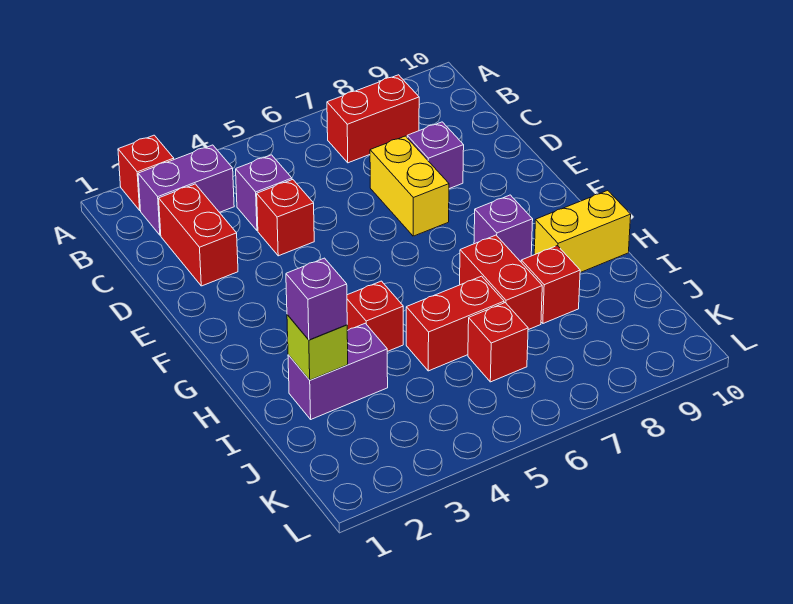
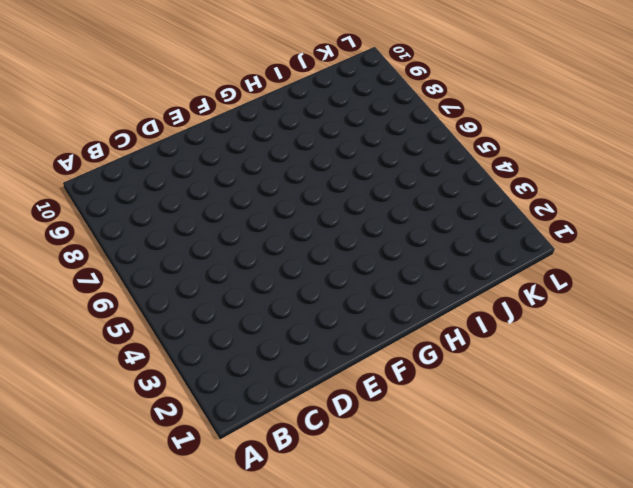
none -> red brick A2 level 1
none -> purple brick B2:B3 level 1
none -> red brick B7:B8 level 1

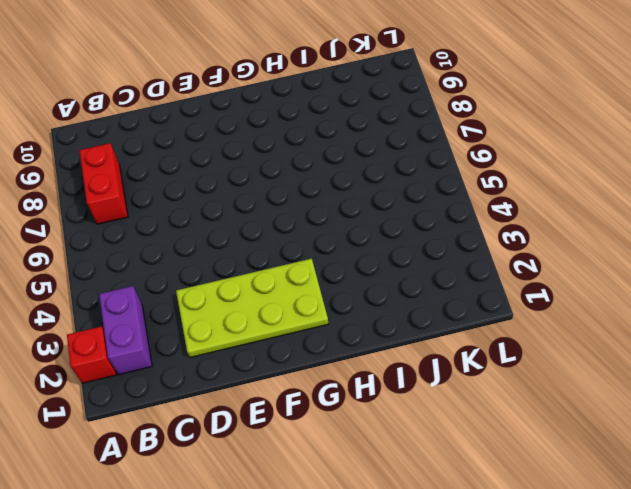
lime plate D2:G3 level 1 -> red brick C2:D2 level 1
none -> purple brick C4 level 1
none -> red brick D4 level 1
none -> yellow brick D7:E7 level 1

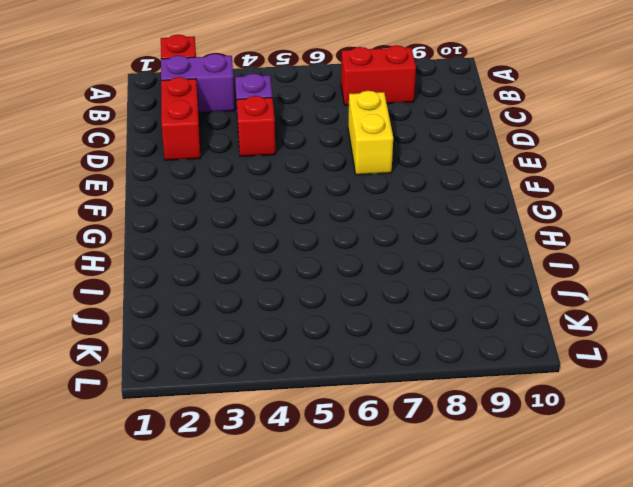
none -> purple brick D8 level 1
none -> purple brick G8 level 1
none -> red brick H4 level 1

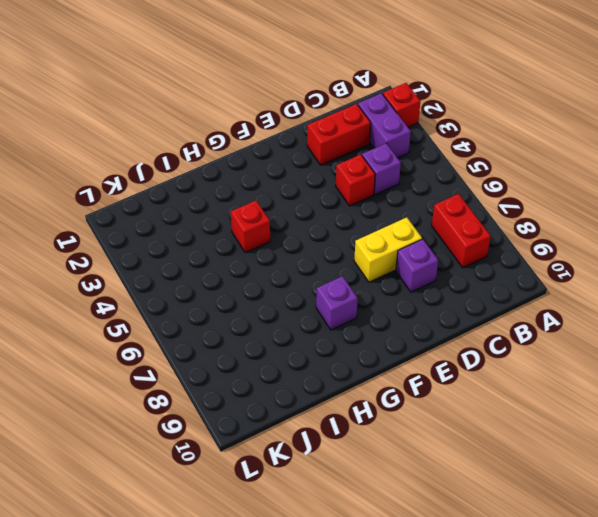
none -> red brick H7:I7 level 1
none -> yellow brick H9:H10 level 1
none -> purple brick I2:I3 level 1

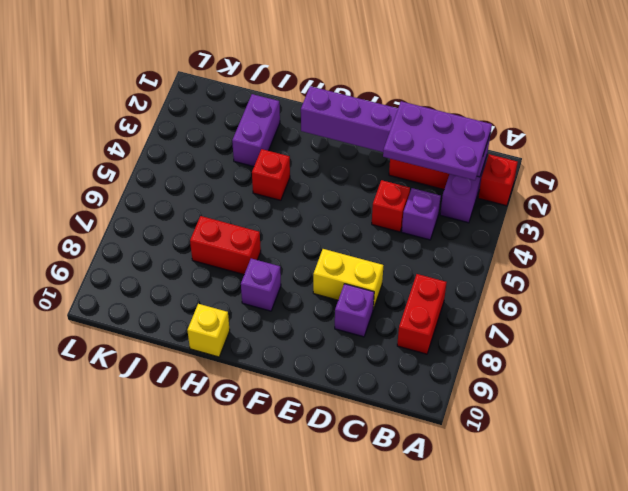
purple brick B2:G2 level 2 -> none
purple plate B2:D3 level 3 -> none
yellow brick H10 level 1 -> yellow brick H9:H10 level 1
none -> red brick I5:I6 level 1
none -> red brick I8 level 1
none -> red brick J6 level 1

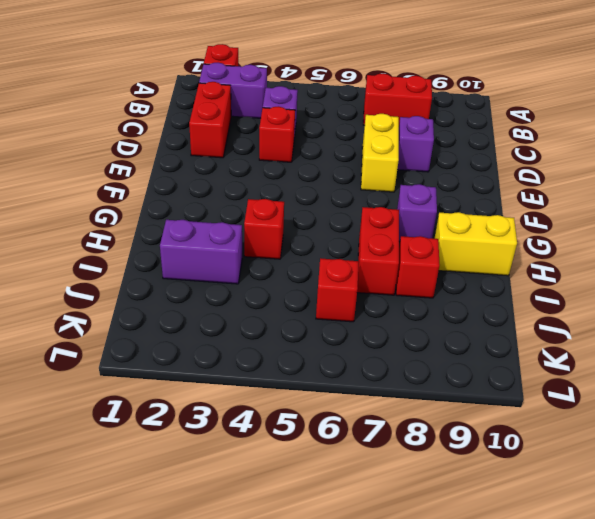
none -> red brick I5:I6 level 1
none -> lime brick I2 level 2
none -> purple brick I2 level 3

